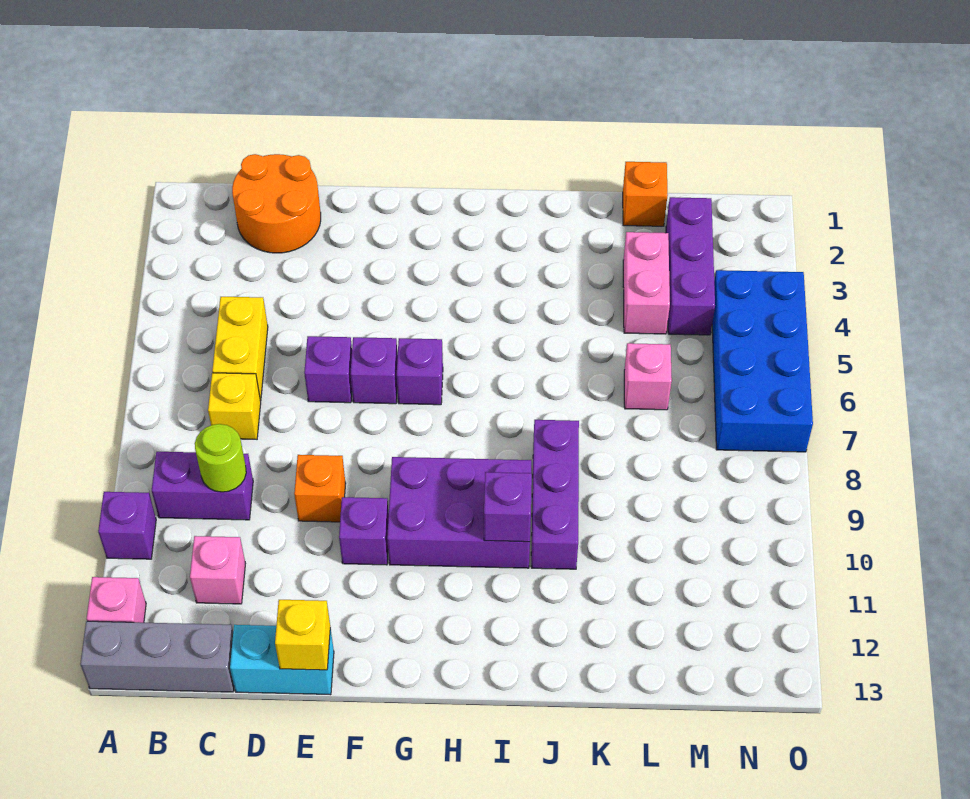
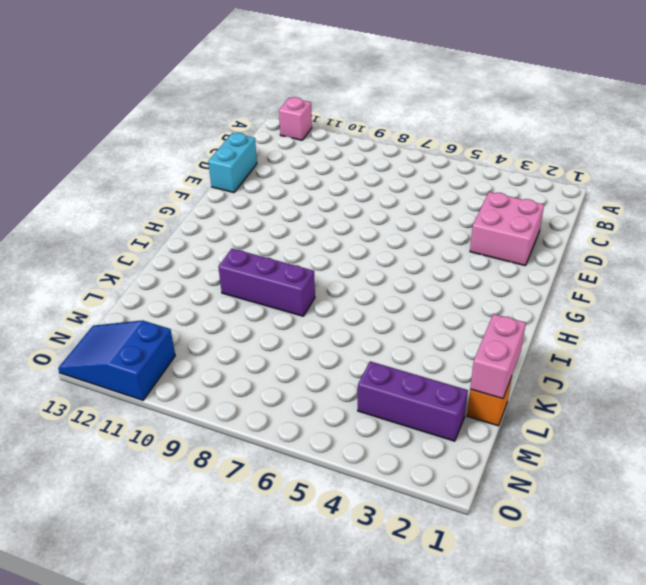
pink brick D2:E3 level 1 -> orange round brick C1:D2 level 1
pink brick K1:L1 level 2 -> pink brick L3:L4 level 1
blue slope N11:O13 level 1 top 11 -> none
none -> purple brick A10 level 1
none -> grey brick A13:C13 level 1
none -> purple brick B9:C9 level 1

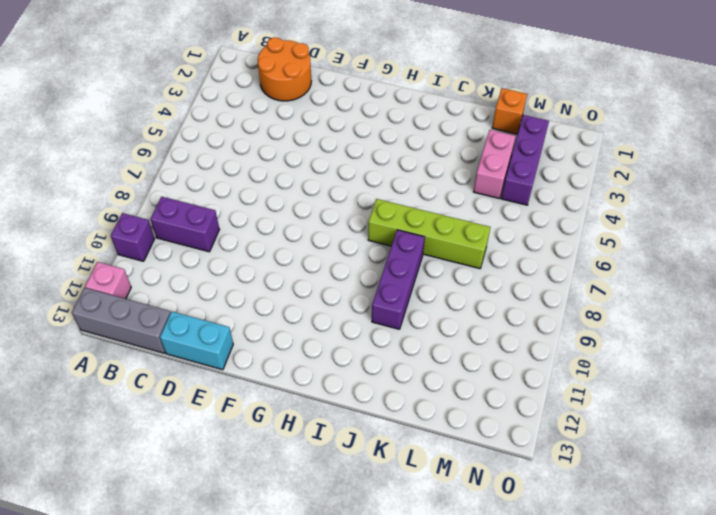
lime brick I7:L7 level 1 -> none
none -> yellow brick C5:C6 level 1
none -> yellow brick C7 level 1
none -> pink brick C11 level 1

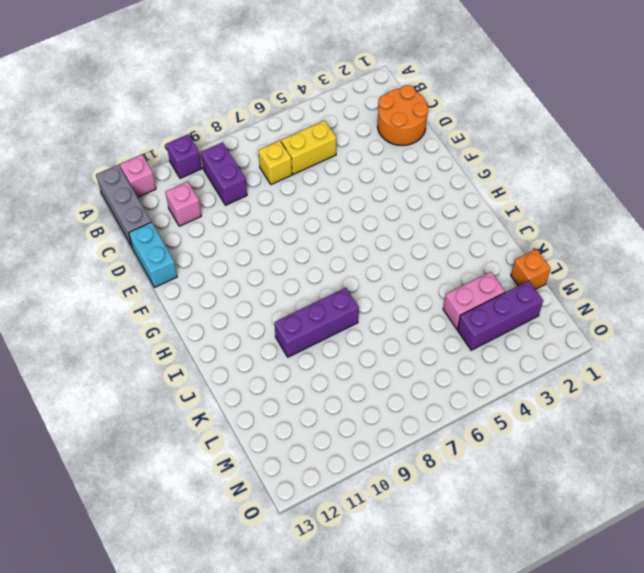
none -> purple brick E6 level 1
none -> orange brick E9 level 1
none -> purple brick F6 level 1

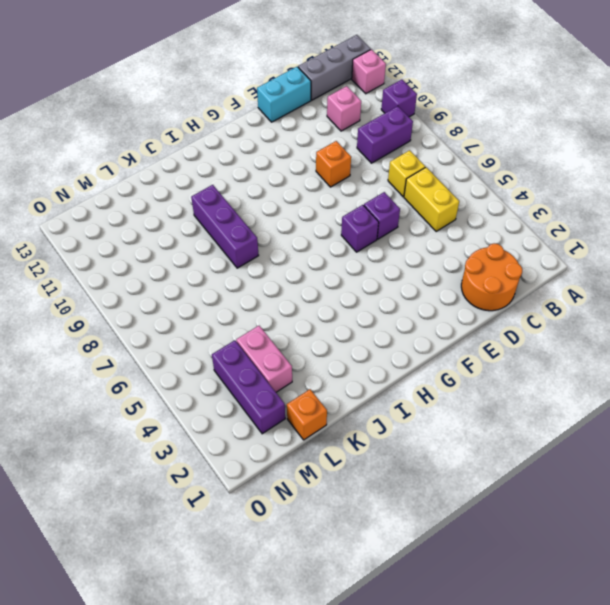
none -> purple brick F10 level 1
none -> purple brick G6 level 1
none -> purple brick G9:I10 level 1

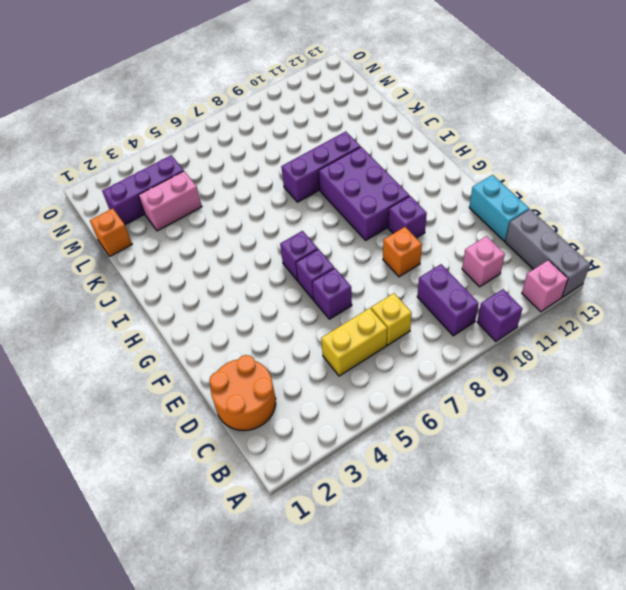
none -> pink brick L6 level 1
none -> blue brick N4:O7 level 1
none -> lime round brick C9 level 2

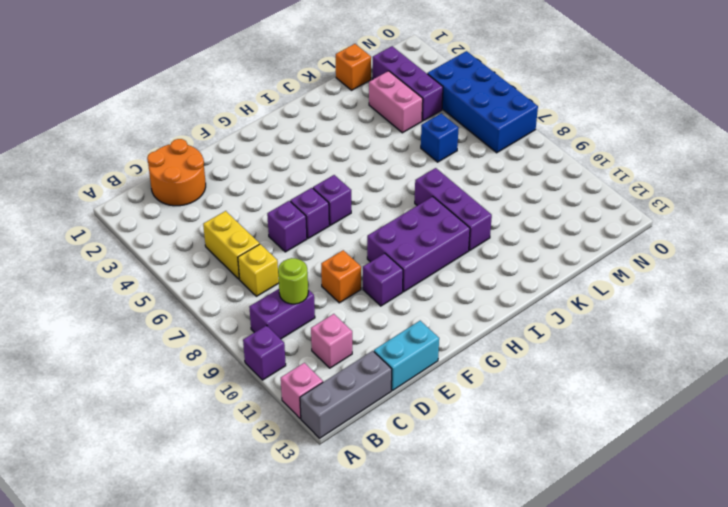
blue brick L6 level 1 -> pink brick L6 level 1
none -> yellow brick E13 level 2
none -> purple brick I10 level 2

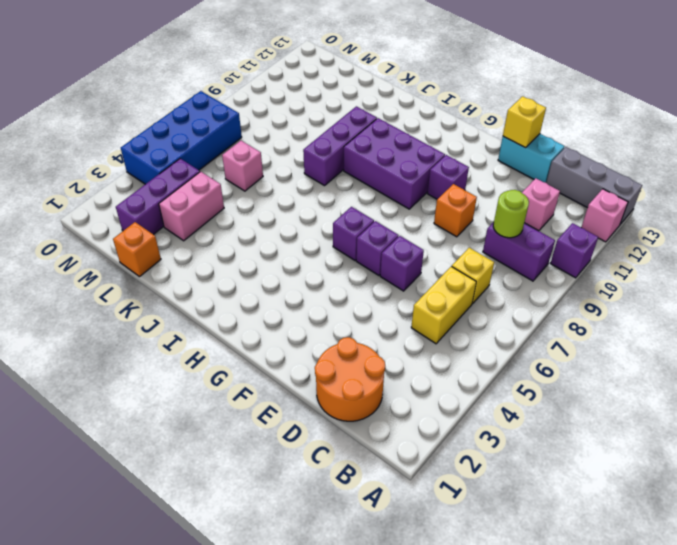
none -> purple brick I10 level 2

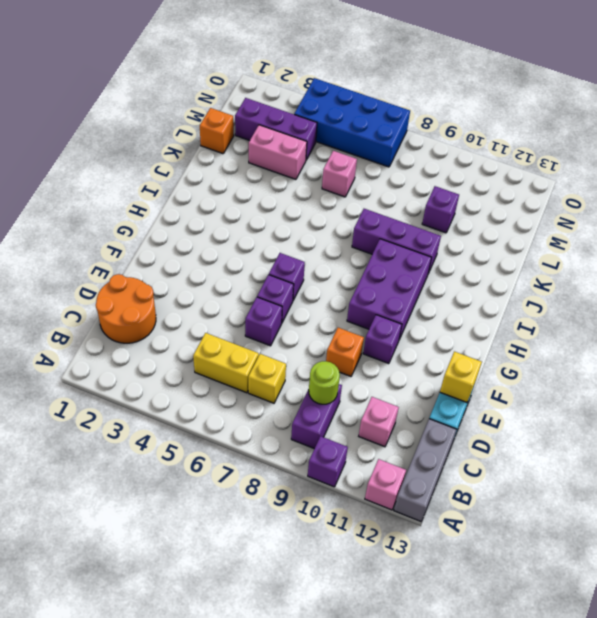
purple brick L10 level 1 -> purple brick I10 level 2

